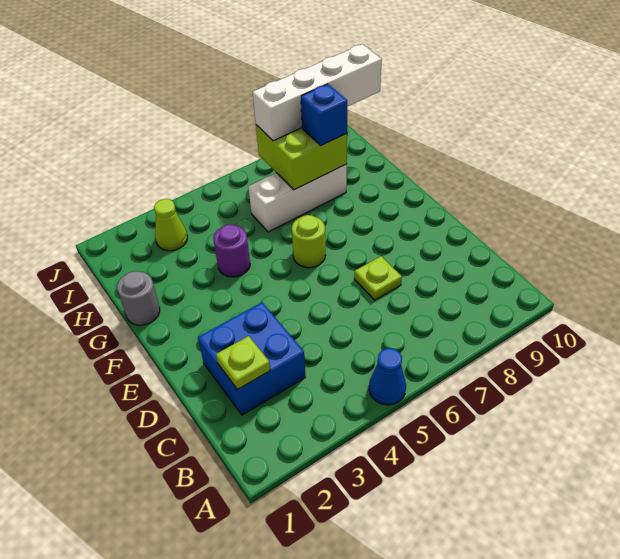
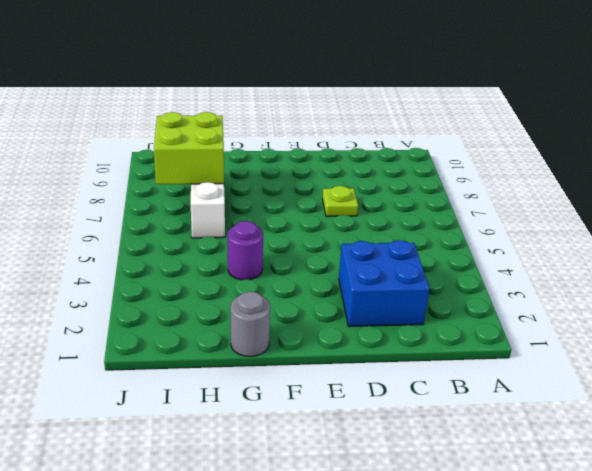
none -> blue cone A5 level 1
none -> lime round brick F6 level 1
none -> lime cone I3 level 1

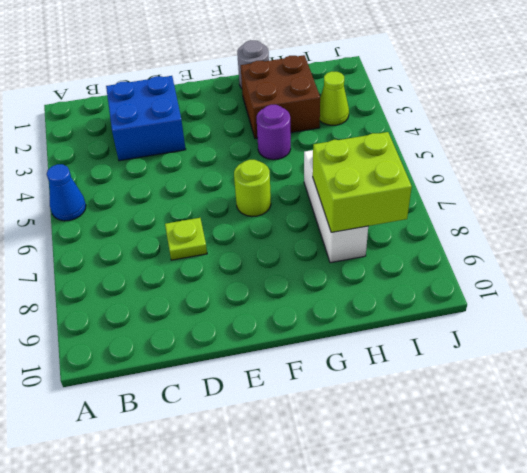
brown brick G2:H3 level 1 -> none
none -> lime plate C2 level 2
none -> blue brick H8 level 3
none -> white brick I7:I10 level 3

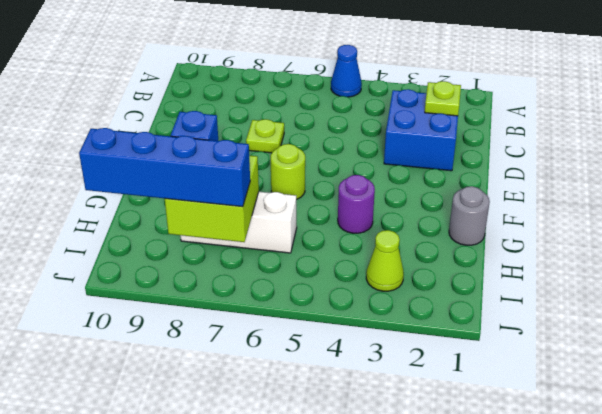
blue brick I7:I10 level 3 -> white brick I7:I10 level 3

